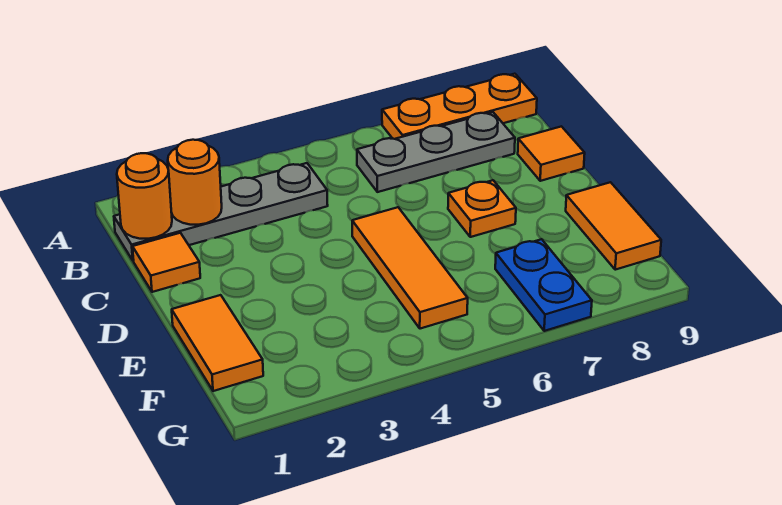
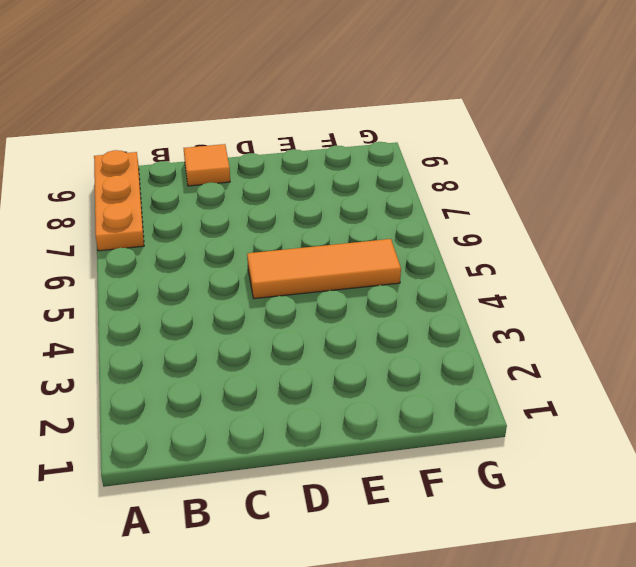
none -> grey plate B1:B4 level 1
none -> grey plate B6:B8 level 1
none -> orange tile C1 level 1

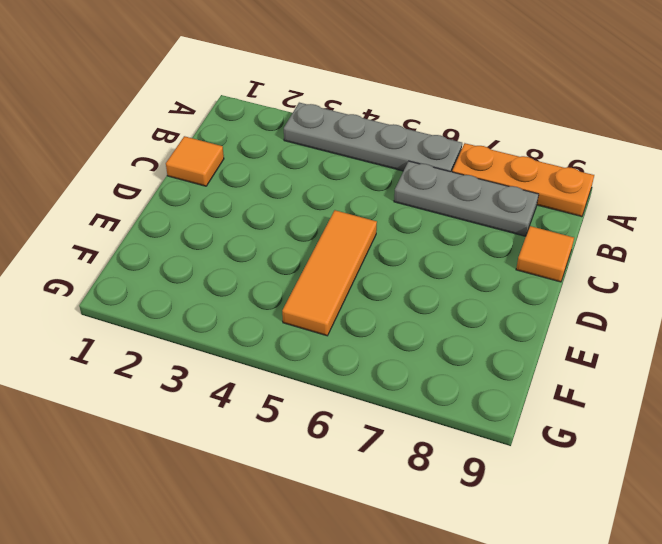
grey plate A3:A6 level 1 -> grey plate B1:B4 level 1
none -> orange plate D7 level 1
none -> orange tile E1:F1 level 1
none -> orange tile E9:F9 level 1

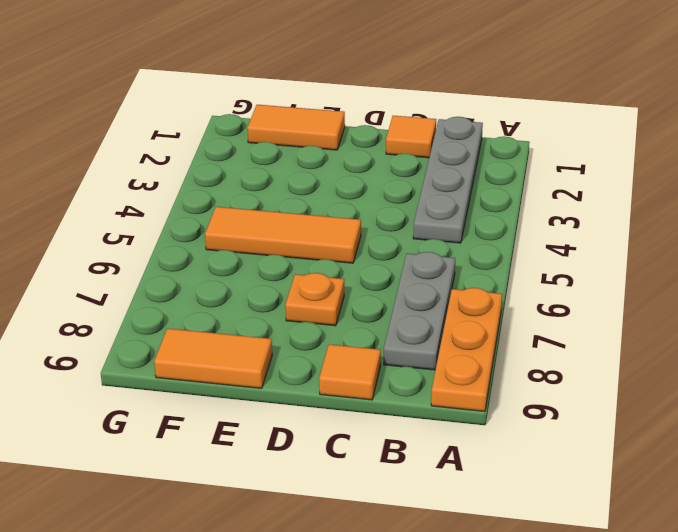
none -> blue plate F7:G7 level 1
none -> orange round brick B1 level 2
none -> orange round brick B2 level 2

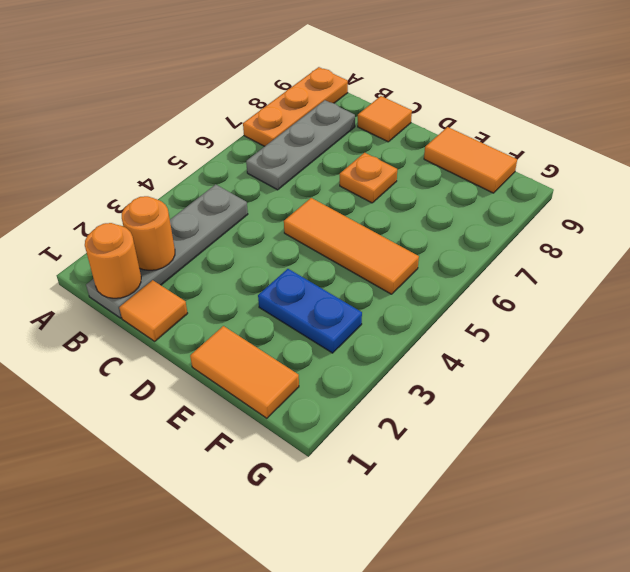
blue plate E3:F3 level 1 -> blue plate F7:G7 level 1

